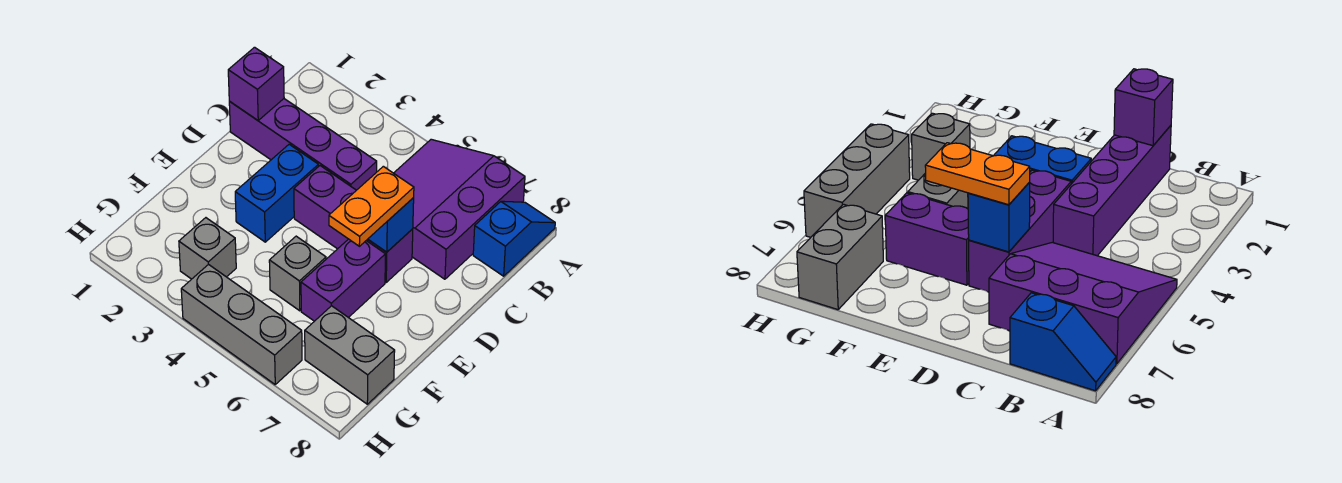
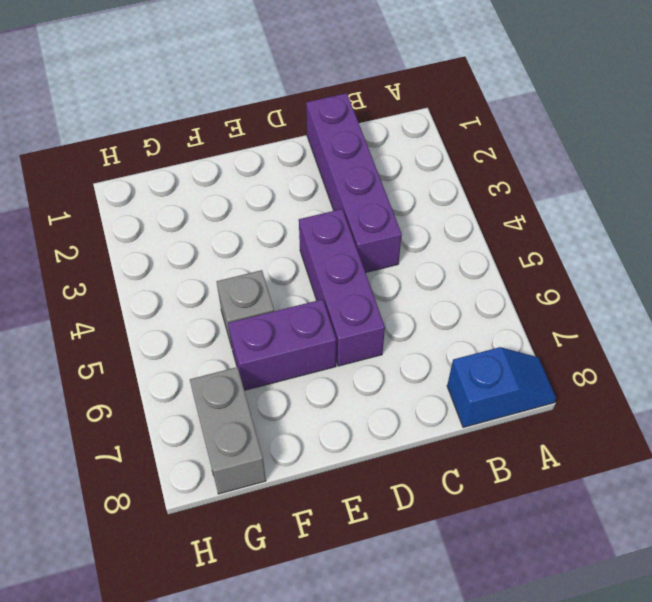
none -> purple slope A5:C7 level 1 top 7
none -> blue brick D3:E3 level 1
none -> grey brick G3 level 1

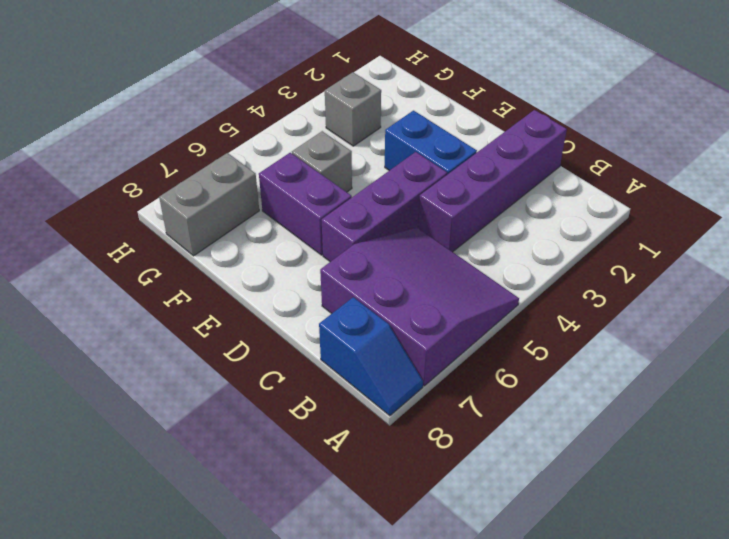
none -> grey brick H4:H6 level 1
none -> purple brick C1 level 2
none -> blue brick D6 level 2

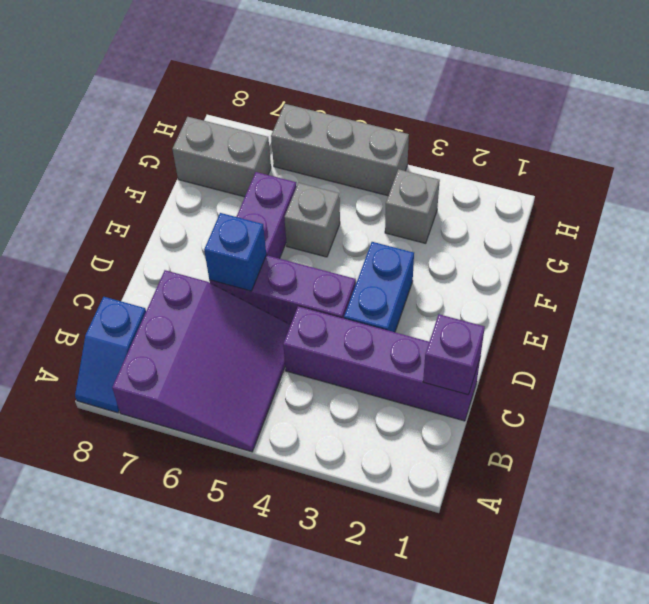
none -> orange plate D6:E6 level 3

